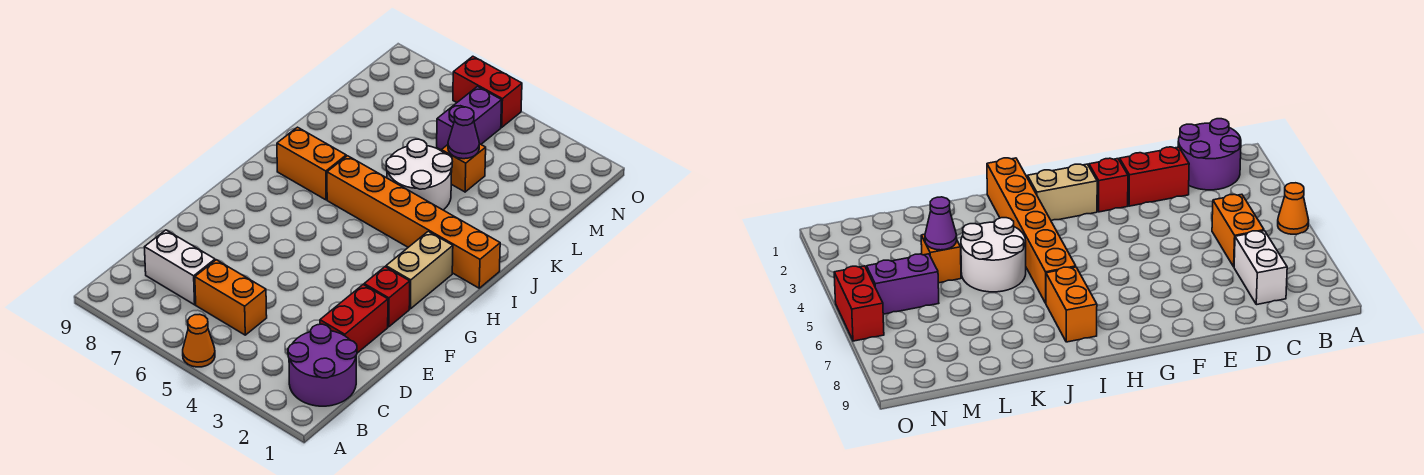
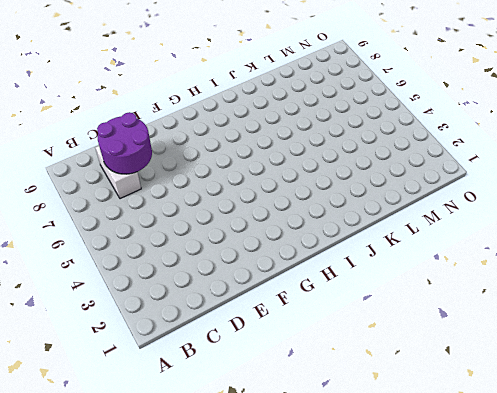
purple round brick C7:D8 level 2 -> purple round brick B1:C2 level 1
none -> orange cone A5 level 1
none -> orange brick C5:C6 level 1
none -> red brick D2:E2 level 1

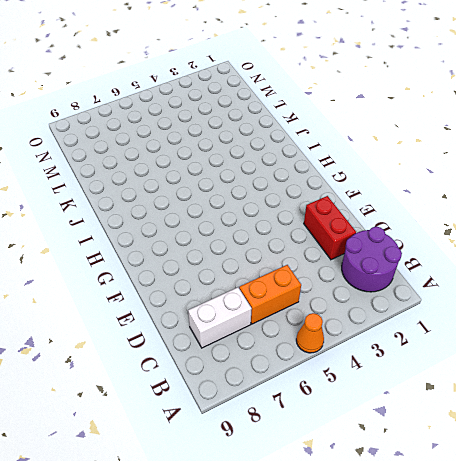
none -> red brick F2 level 1
none -> tan brick G2:H2 level 1
none -> orange brick I1:I6 level 1

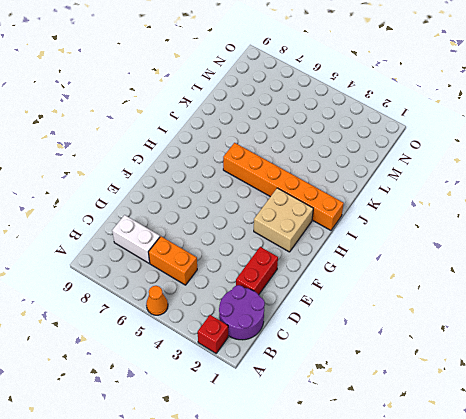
red brick A2 level 1 -> red brick F2 level 1
tan brick G2:H3 level 1 -> tan brick G2:H2 level 1
none -> orange brick I7:I8 level 1
none -> white round brick J4:K5 level 1
none -> orange brick L4 level 1

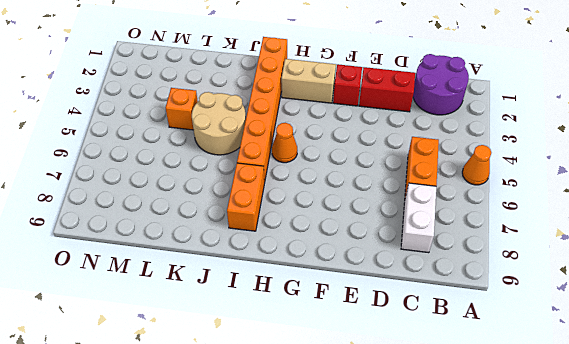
orange cone H5 level 1 -> none
tan round brick J4:K5 level 1 -> white round brick J4:K5 level 1
none -> purple brick M5:N5 level 1
none -> red brick O5:O6 level 1
none -> purple cone L4 level 2

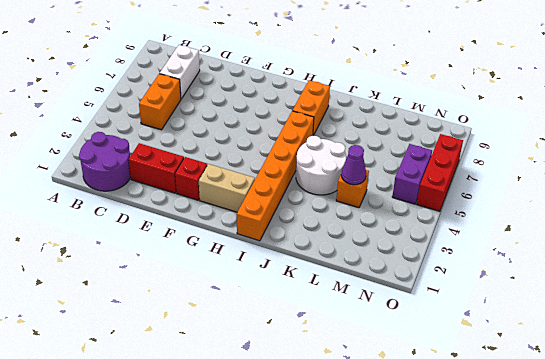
purple brick N5:N6 level 1 -> purple brick M5:N5 level 1
red brick O5:O7 level 1 -> red brick O5:O6 level 1
none -> orange cone A5 level 1

